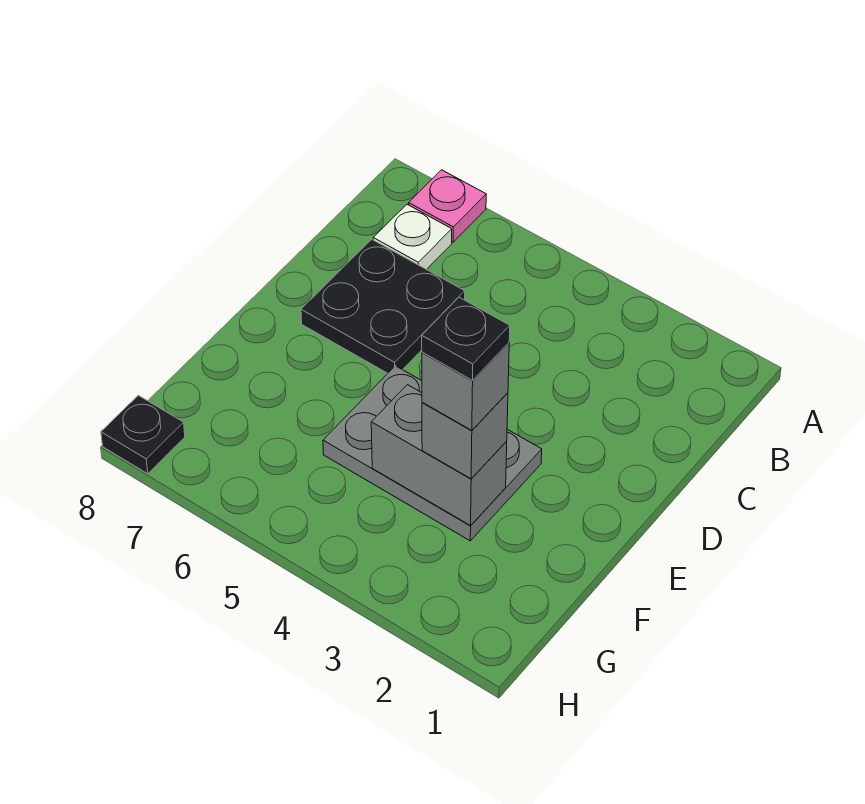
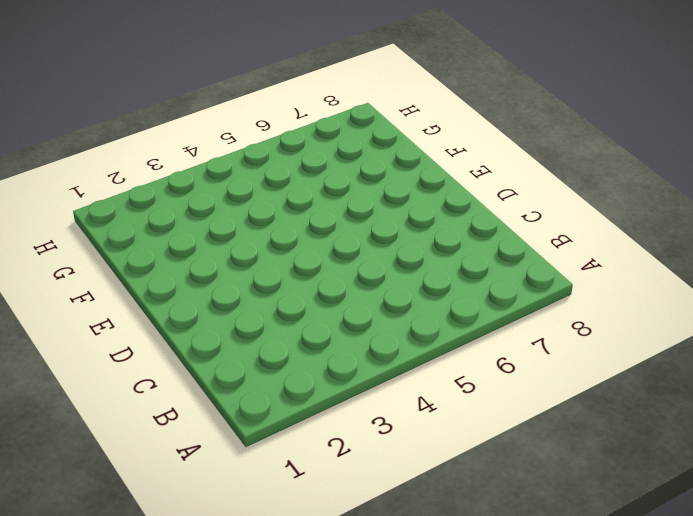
none -> pink plate A7 level 1
none -> white plate B7 level 1

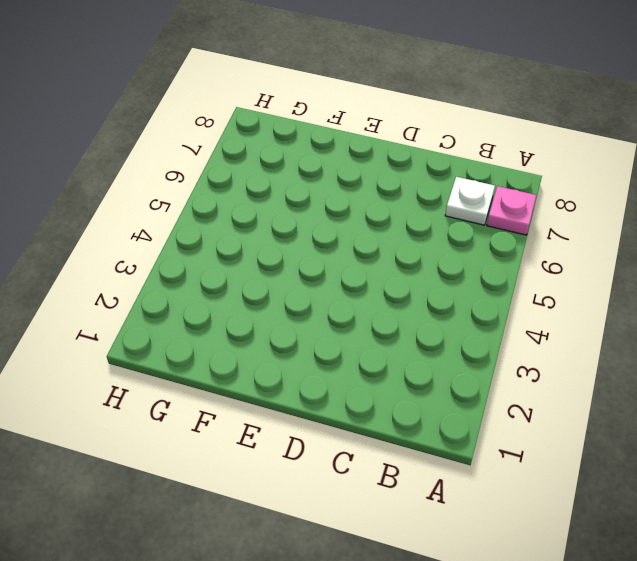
none -> black plate C6:D7 level 1
none -> grey plate E3:F5 level 1

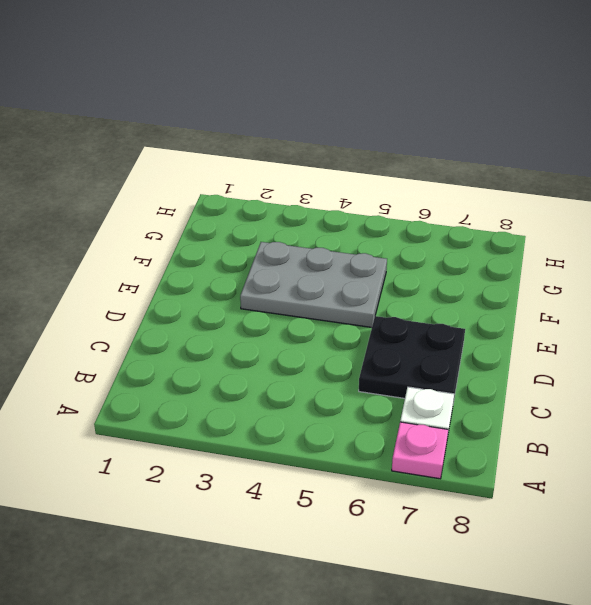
none -> black plate H8 level 1
none -> grey brick F3:F4 level 2

